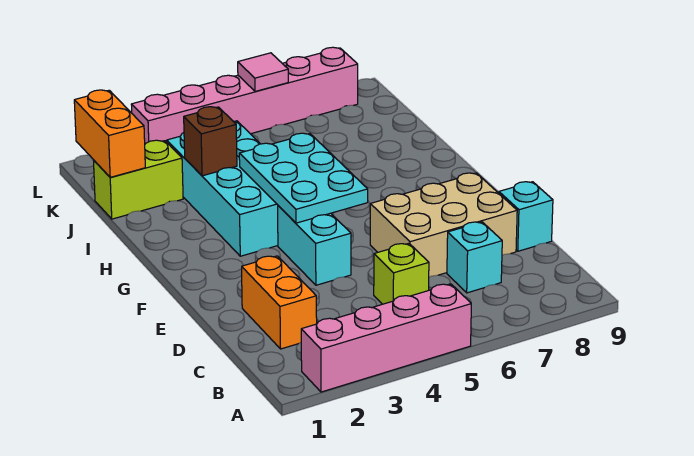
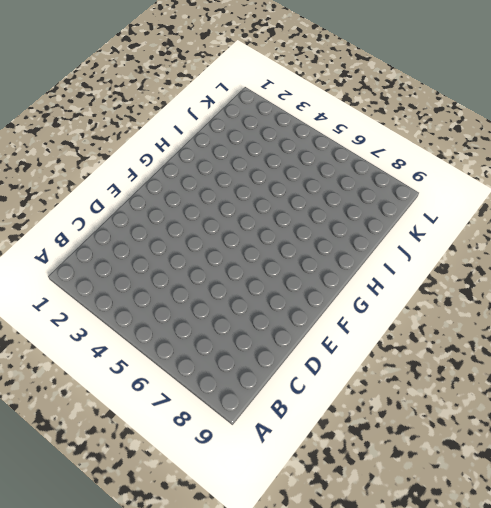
none -> pink brick A2:A5 level 1
none -> orange brick C2:D2 level 1
none -> lime brick C5 level 1

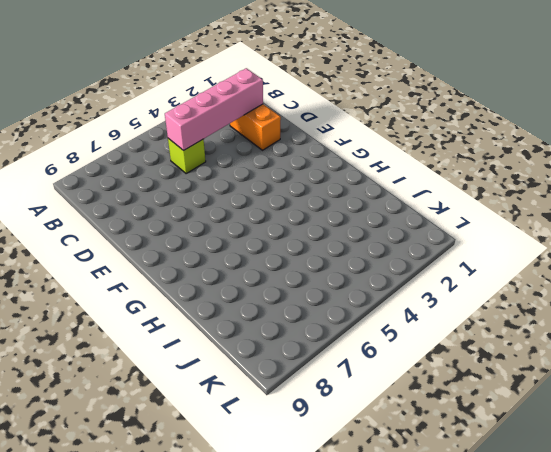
pink brick C2:C5 level 2 -> pink brick A2:A5 level 1
none -> cyan brick C7 level 1
none -> tan brick D6:E8 level 1
none -> cyan brick D9 level 1

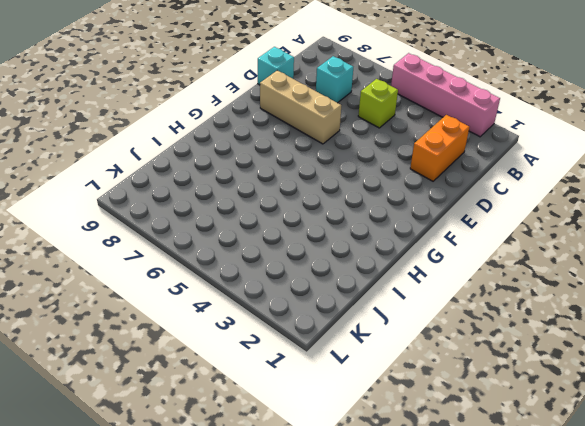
tan brick E6:E8 level 1 -> tan brick D6:E8 level 1
none -> cyan brick E4:F4 level 1
none -> cyan brick G3:J4 level 1
none -> lime brick J1:J2 level 1

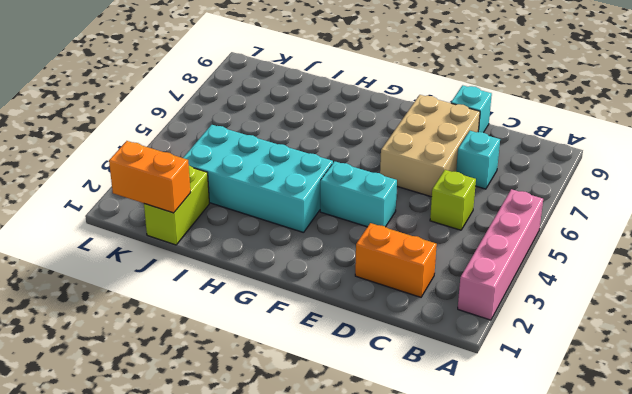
none -> pink brick L3:L8 level 1
none -> cyan plate F4:H5 level 2
none -> brown brick I3 level 2

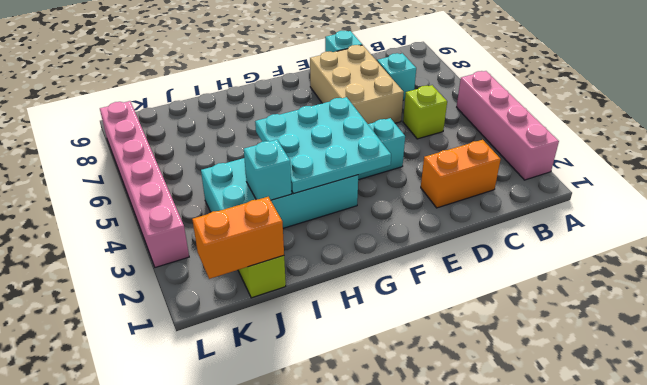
cyan plate F3:H5 level 2 -> cyan plate F4:H5 level 2
cyan brick I3 level 2 -> brown brick I3 level 2
none -> pink tile L6 level 2

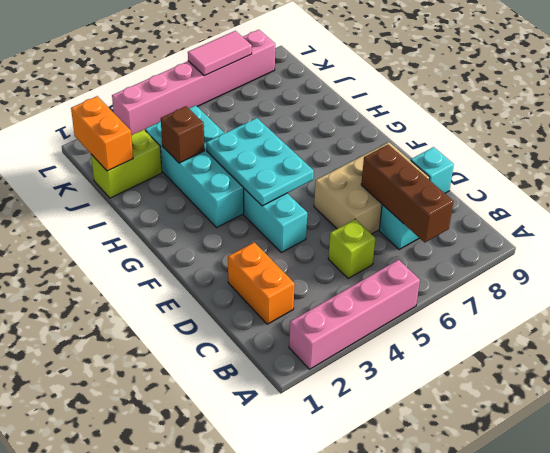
brown brick B7:D7 level 2 -> none
pink tile L6:L7 level 2 -> pink tile L6 level 2

